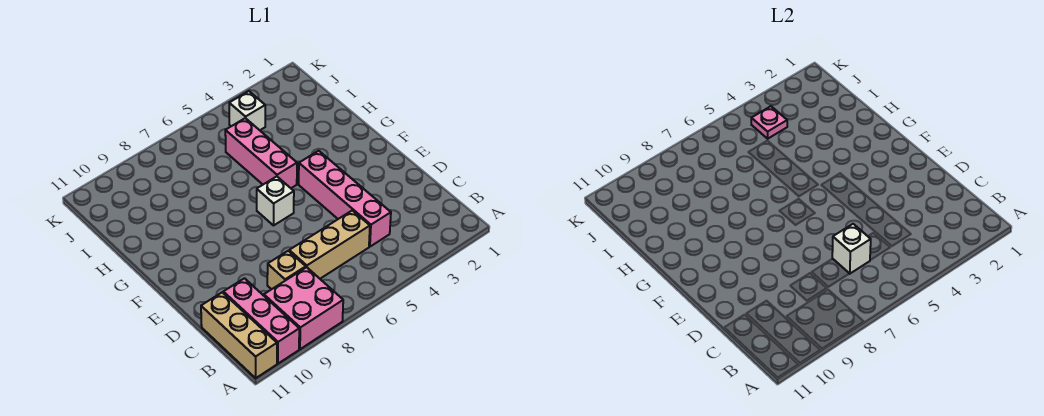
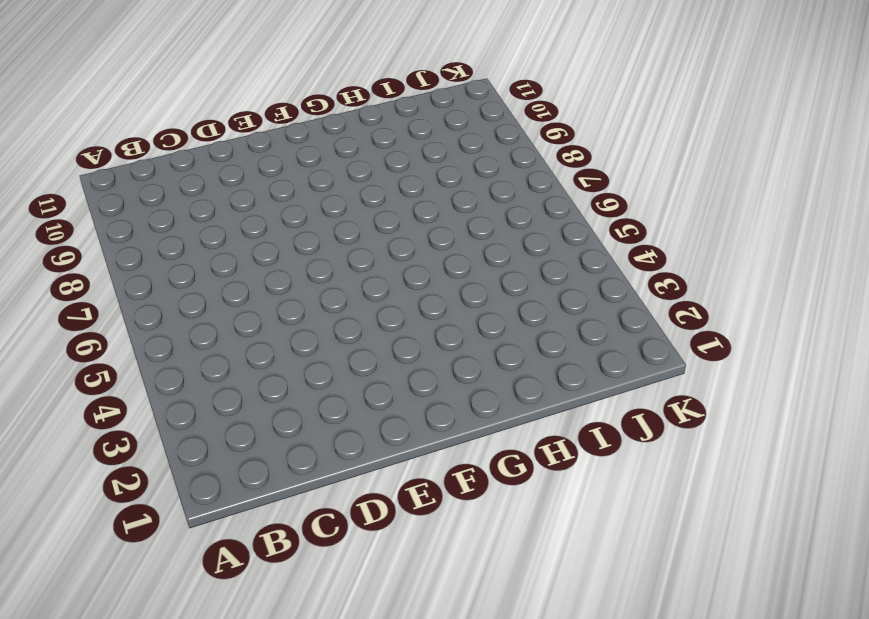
none -> pink brick A8:B9 level 1
none -> pink brick A10:C10 level 1

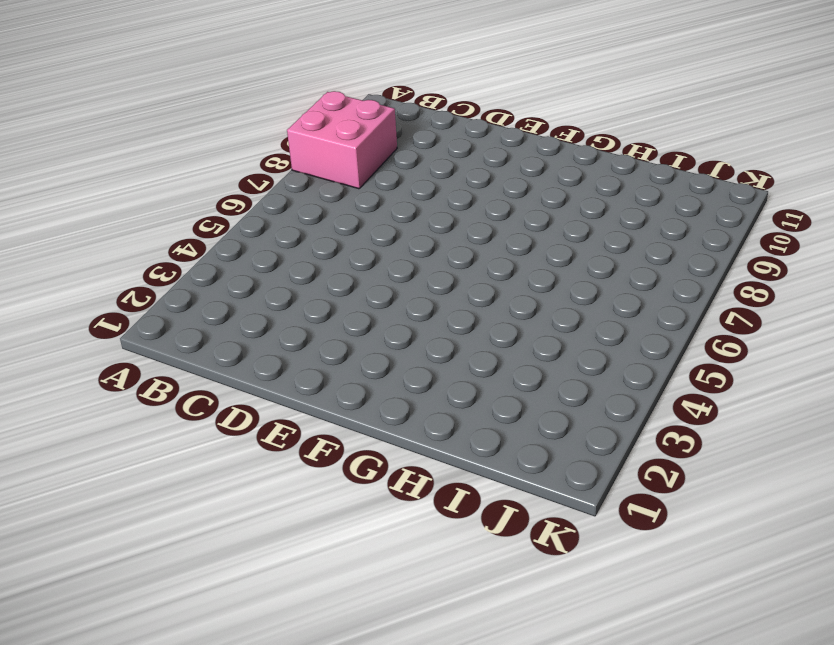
none -> pink brick A10:C10 level 1
none -> tan brick A11:C11 level 1

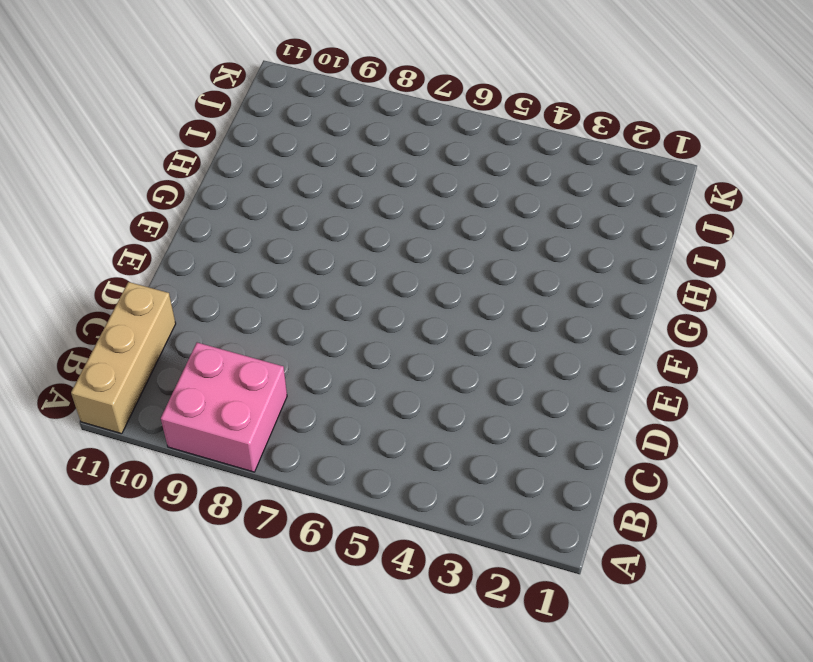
none -> pink brick A10:C10 level 1
none -> pink brick C4:F4 level 1

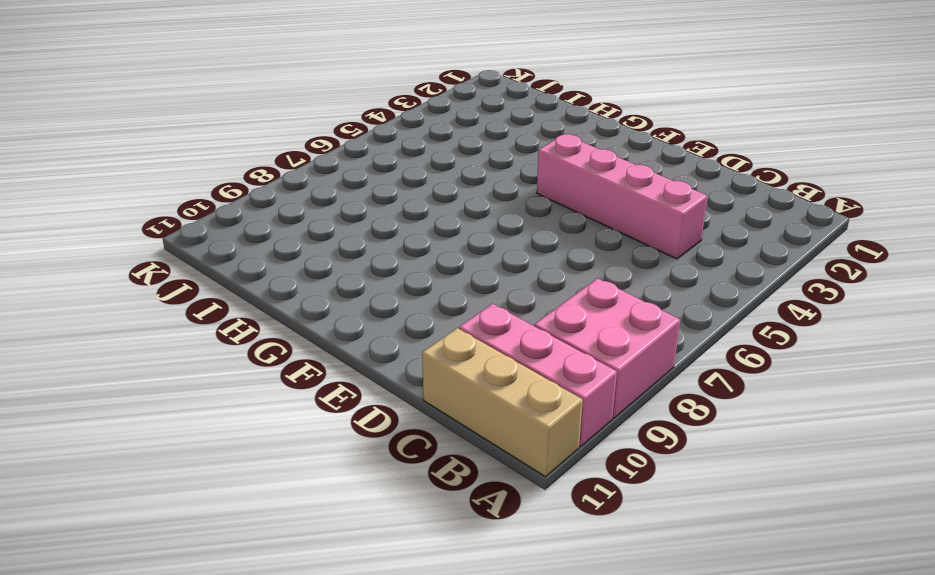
none -> tan brick C5:C7 level 1
none -> tan brick C8 level 1

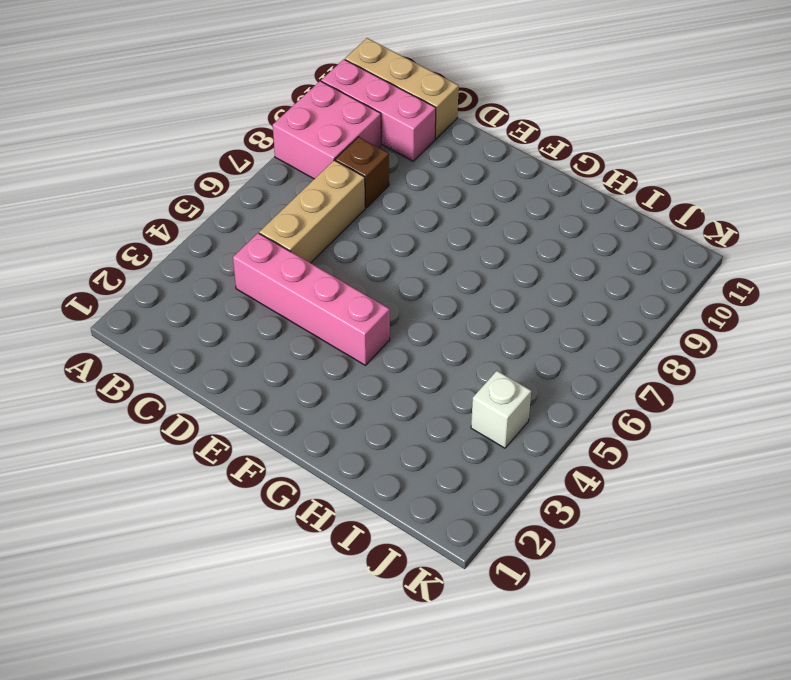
brown brick C8 level 1 -> tan brick C8 level 1
none -> white brick F6 level 1
none -> pink brick G5:I5 level 1

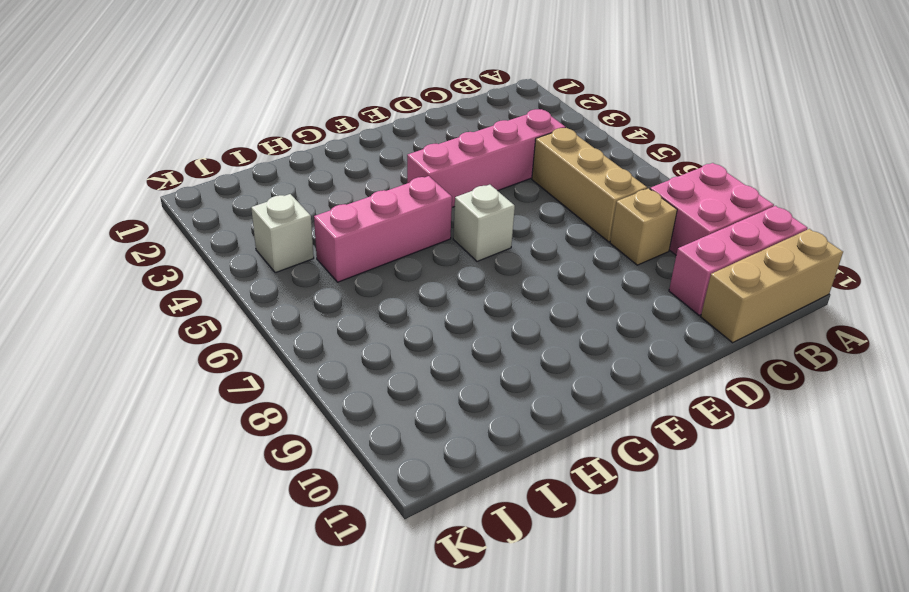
none -> white brick C6 level 2
none -> pink plate J4 level 2

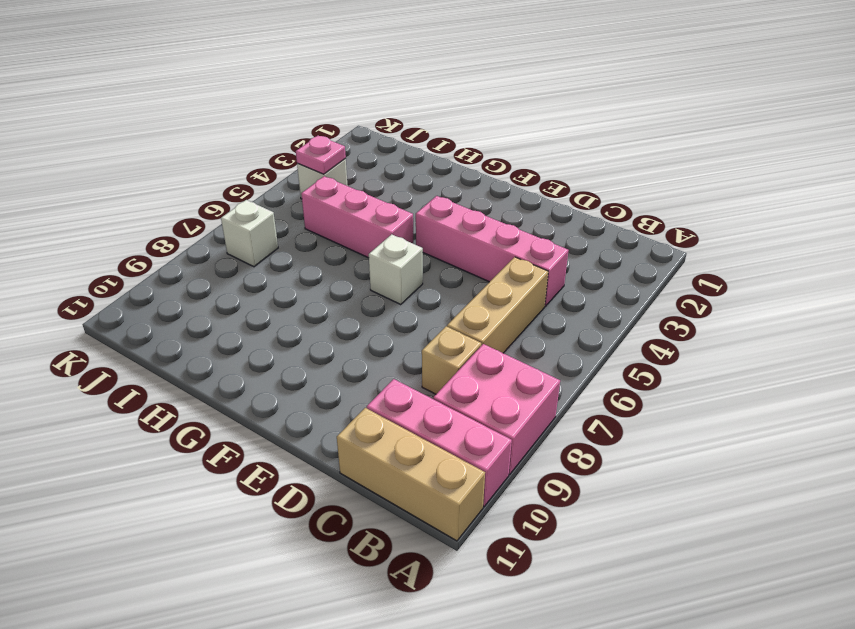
white brick J7 level 1 -> white brick C6 level 2

